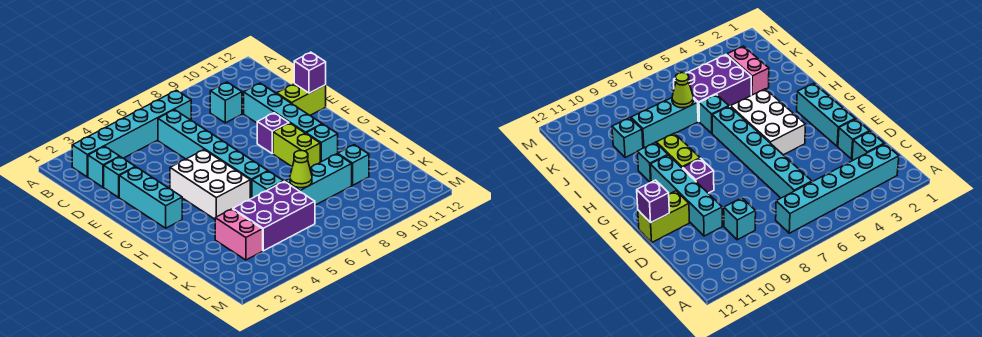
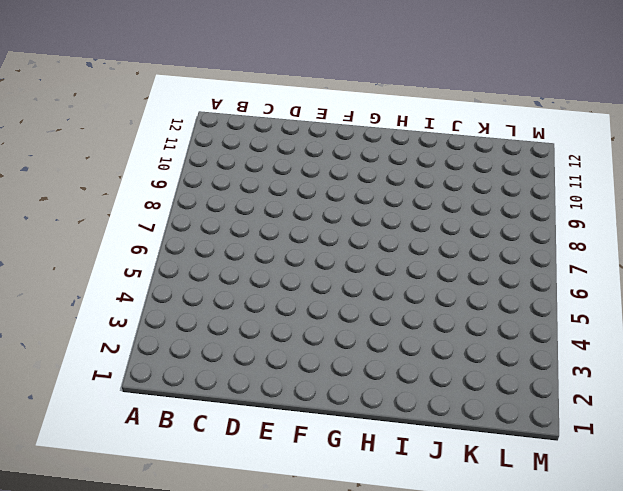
none -> cyan brick B2:B7 level 1
none -> cyan brick C2 level 1
none -> cyan brick C6:H6 level 1

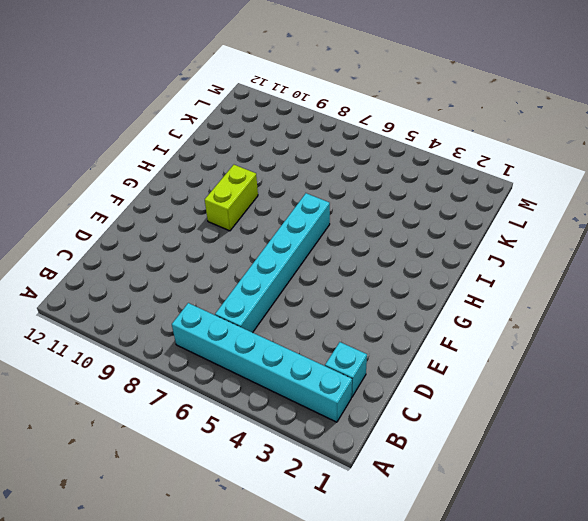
none -> cyan brick C9 level 1
none -> cyan brick D2 level 1
none -> cyan brick D10:G10 level 1

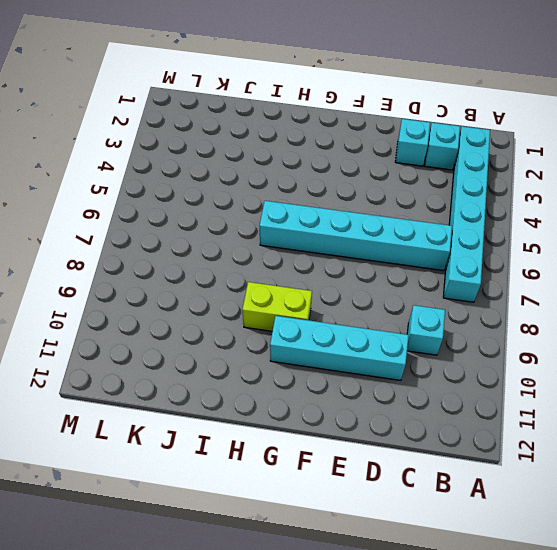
none -> cyan brick E2:G2 level 1
none -> lime brick E11:E12 level 1
none -> white brick F4:H5 level 1

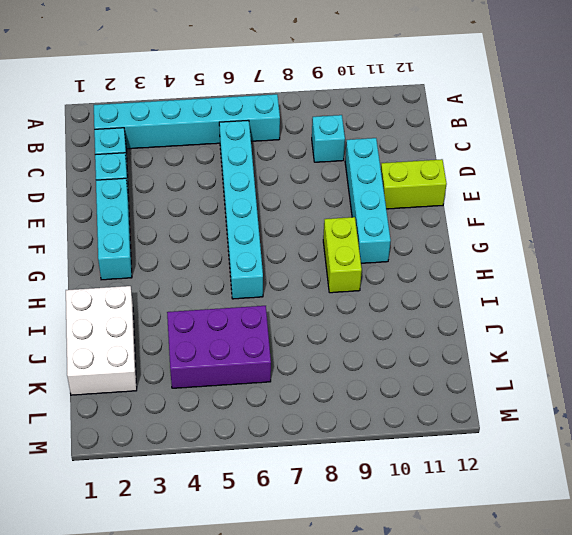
white brick I1:K2 level 1 -> white brick F4:H5 level 1
none -> purple brick F9 level 1
none -> cyan brick H10 level 1
none -> cyan brick I6 level 1

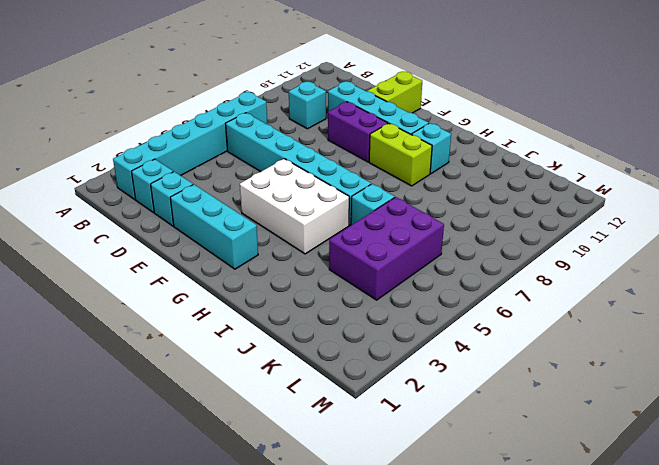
purple brick E9:F9 level 1 -> purple brick F9 level 1
none -> pink brick J3:K3 level 1
none -> cyan brick J7:J9 level 1
none -> cyan brick J10 level 1

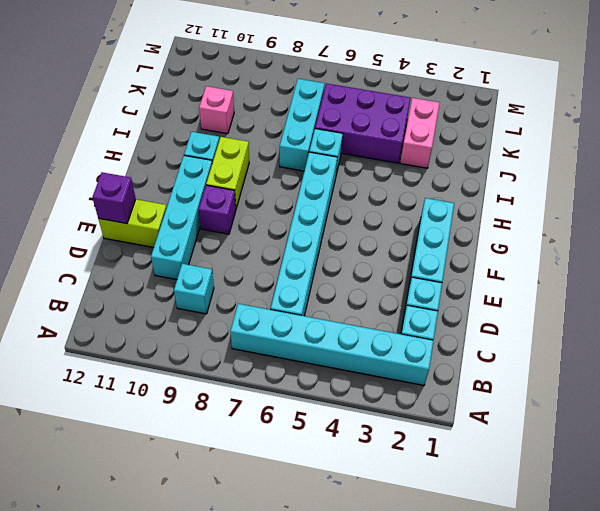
cyan brick I7:K7 level 1 -> cyan brick J7:J9 level 1
pink brick J10 level 1 -> cyan brick J10 level 1
none -> white brick F4:H5 level 1
none -> lime cone J7 level 2

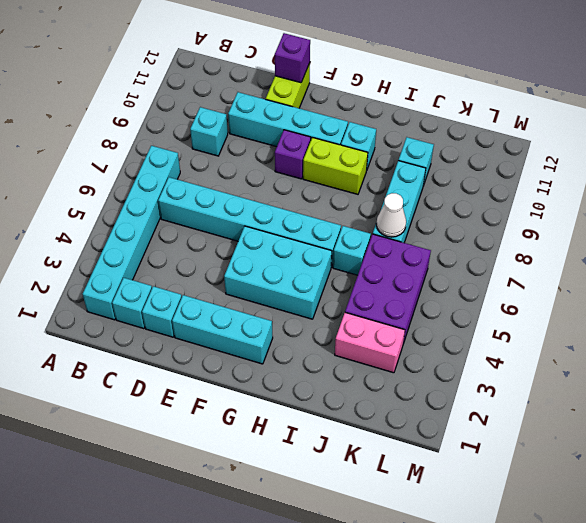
cyan brick F4:H5 level 1 -> white brick F4:H5 level 1
white cone J7 level 2 -> lime cone J7 level 2

